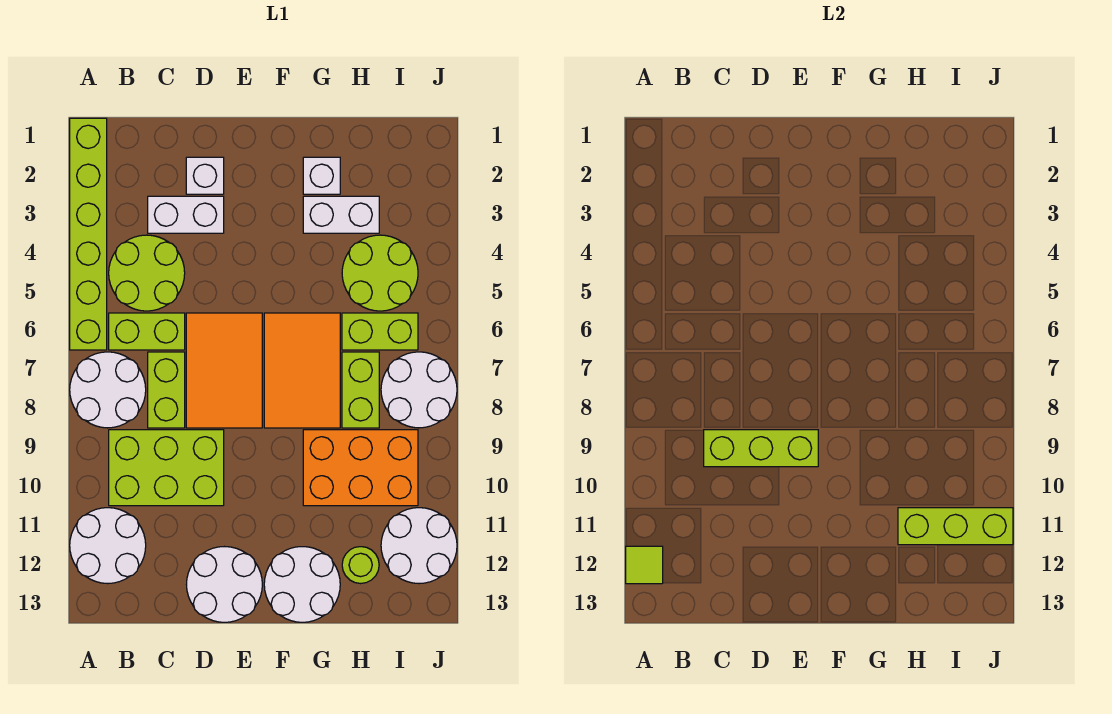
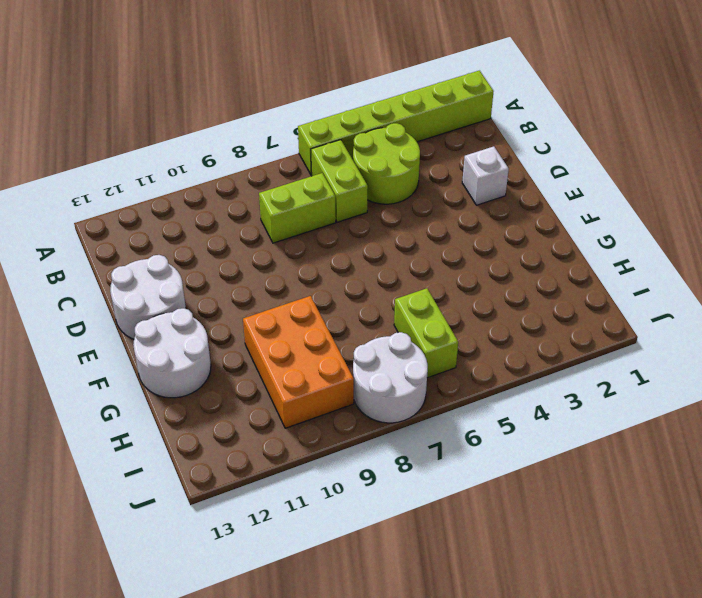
none -> white round brick A7:B8 level 1
none -> white round brick A11:B12 level 1
none -> lime brick B9:D10 level 1

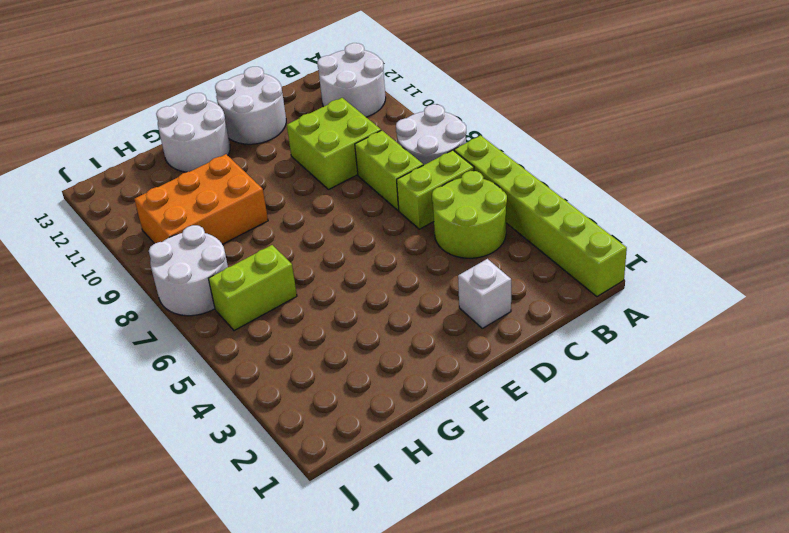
lime brick C9:D10 level 1 -> lime brick B9:D10 level 1
none -> white brick C3:D3 level 1
none -> orange tile D6:E8 level 1
none -> orange tile F6:G8 level 1

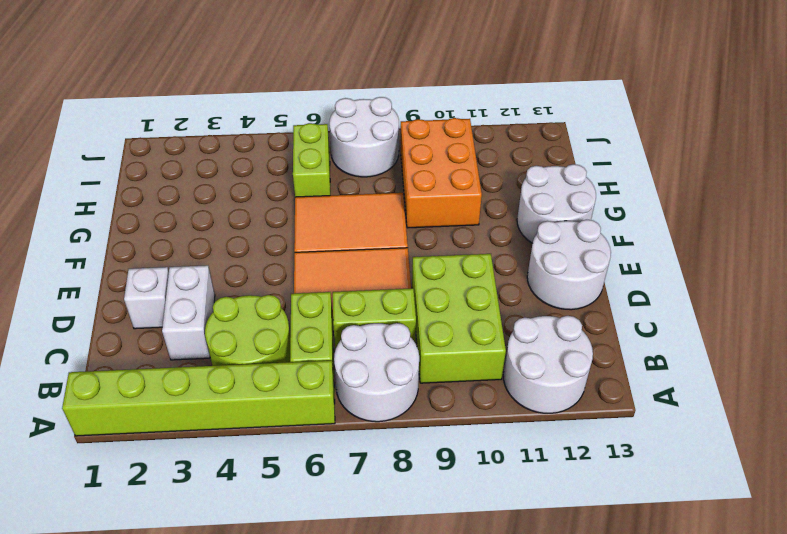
none -> white brick G2 level 1
none -> white brick G3:H3 level 1
none -> lime round brick H4:I5 level 1

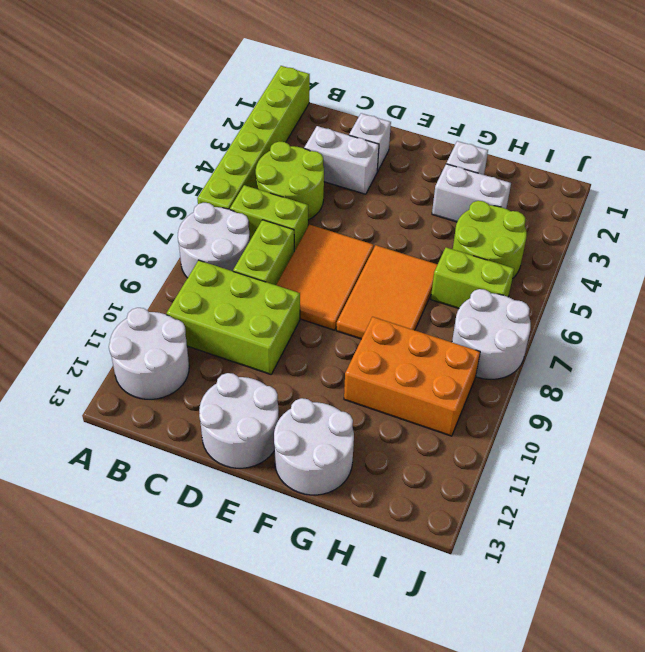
none -> lime brick H7:H8 level 1
none -> lime round brick H12 level 1
none -> white round brick I11:J12 level 1

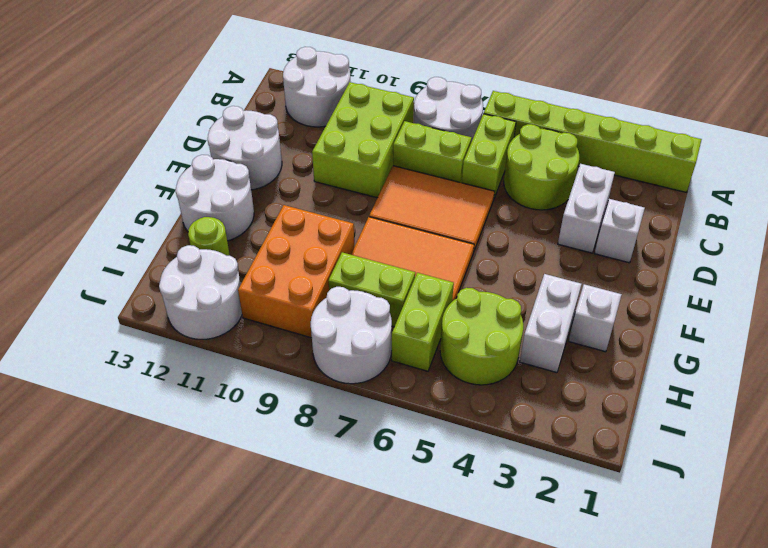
none -> lime tile A12 level 2
none -> lime brick C9:E9 level 2
none -> lime brick H11:J11 level 2

